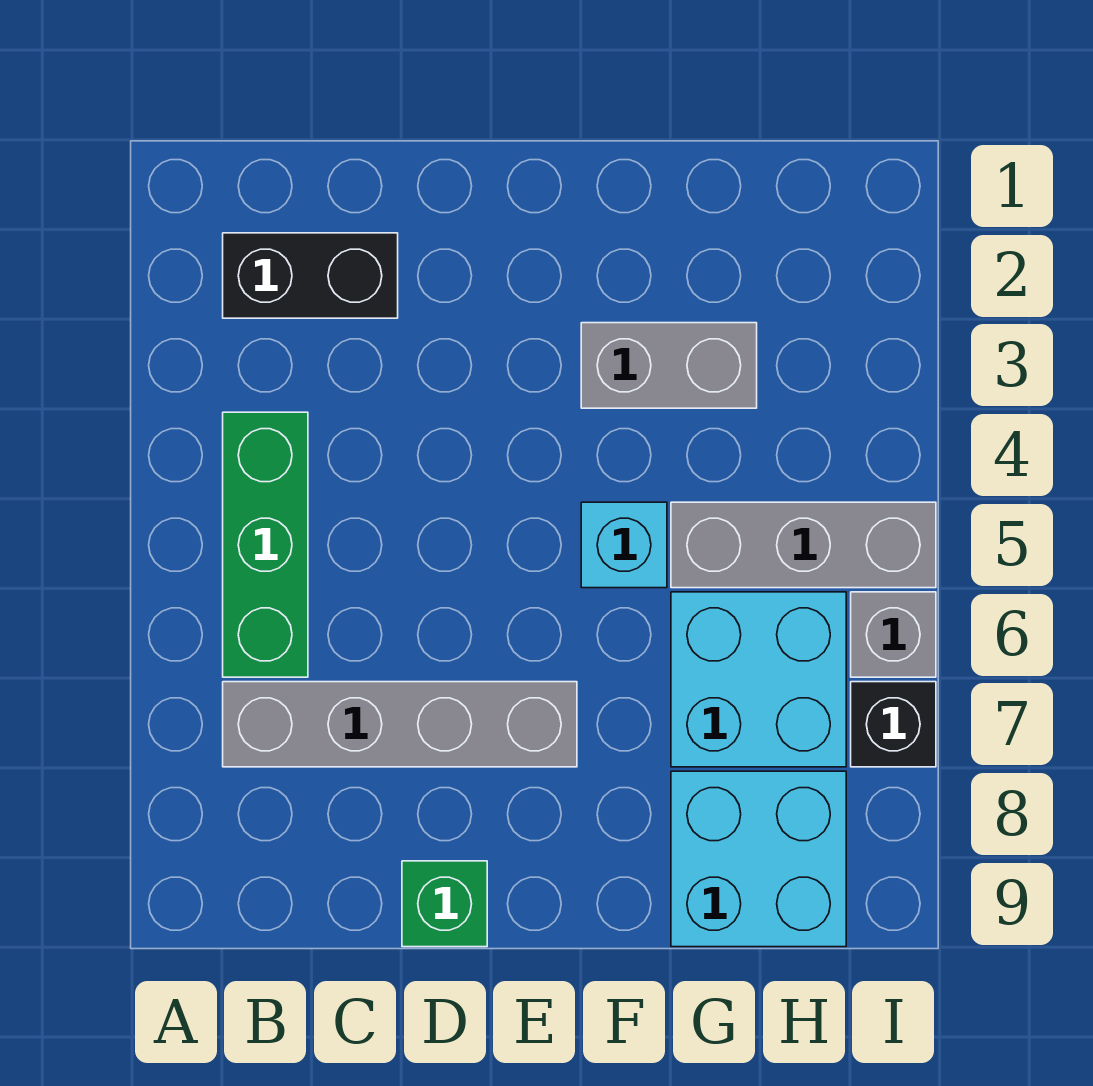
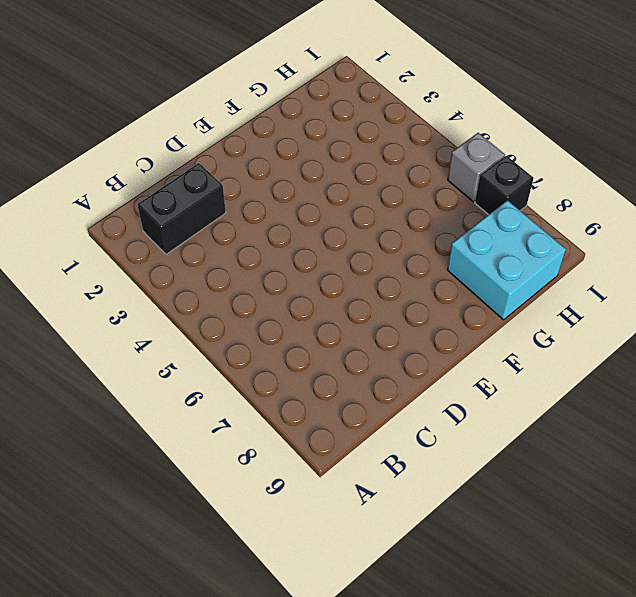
none -> green brick B4:B6 level 1
none -> grey brick B7:E7 level 1

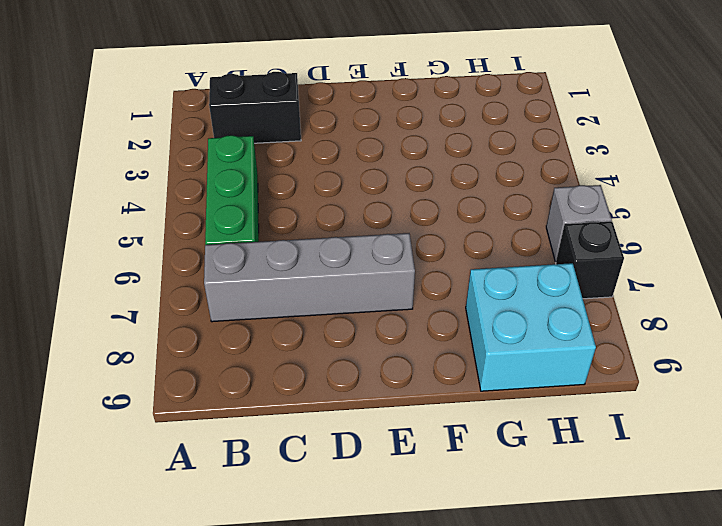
none -> green brick D9 level 1
none -> grey brick F3:G3 level 1

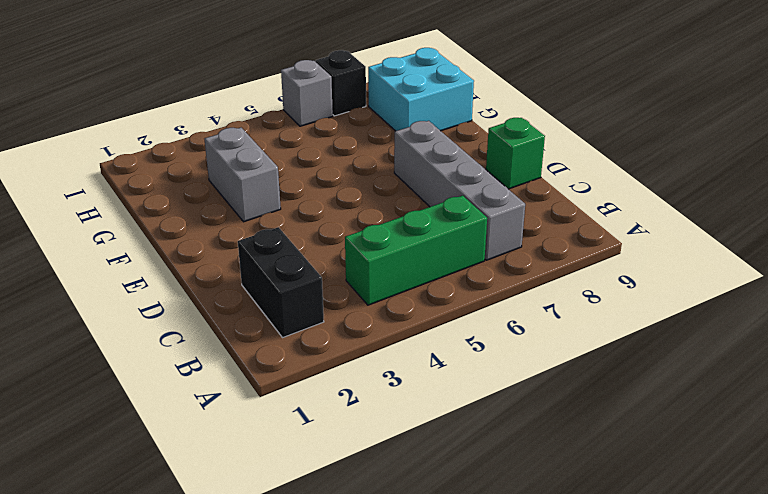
none -> cyan brick F5 level 1
none -> grey brick G5:I5 level 1

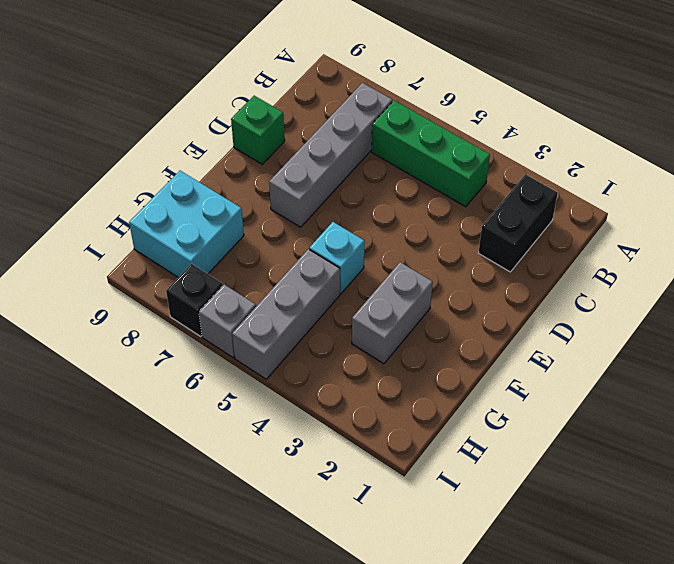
none -> cyan brick G6:H7 level 1

